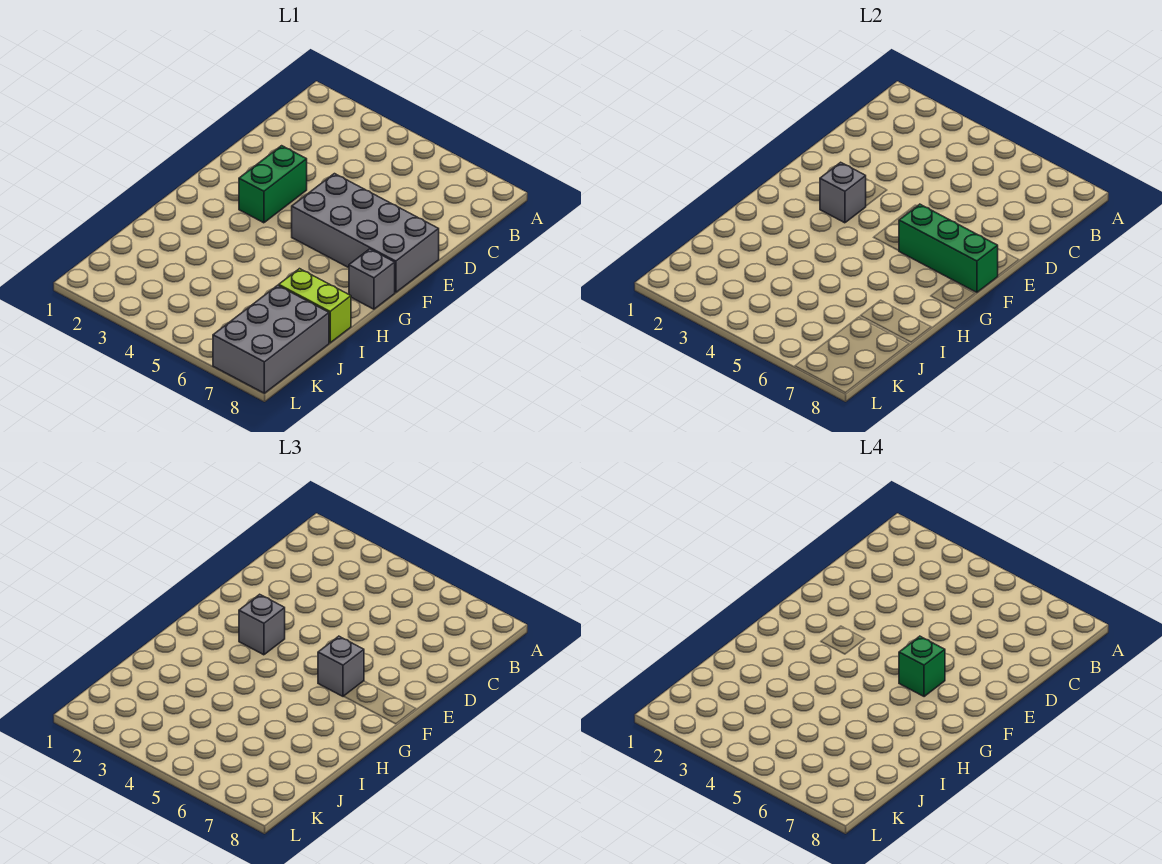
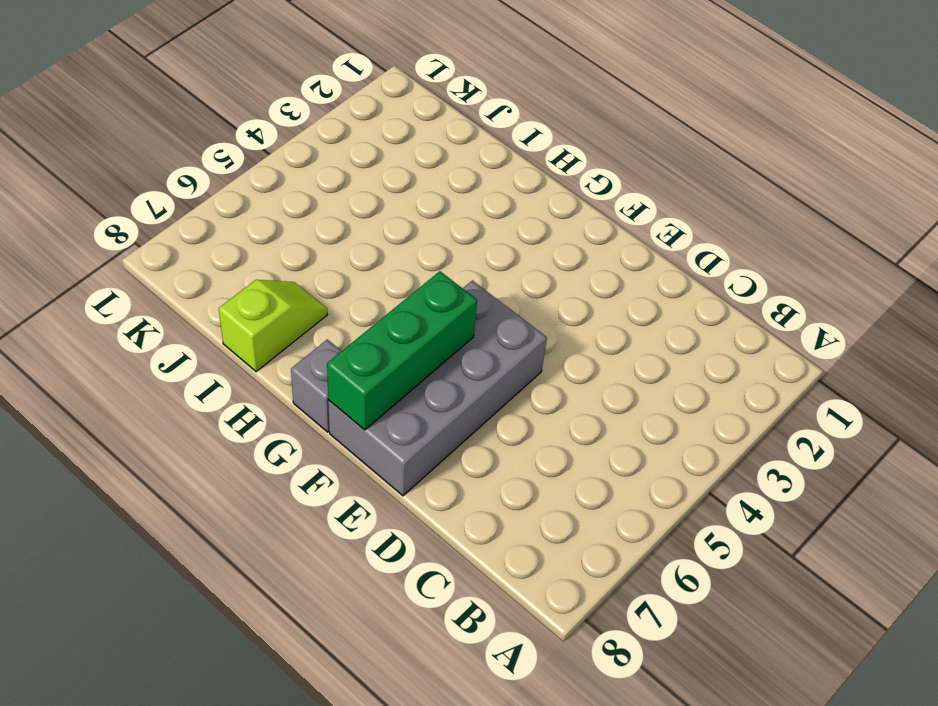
lime slope I7:I8 level 1 top 8 -> lime brick I7:I8 level 1
none -> green brick E3:F3 level 1
none -> grey brick J7:L8 level 1

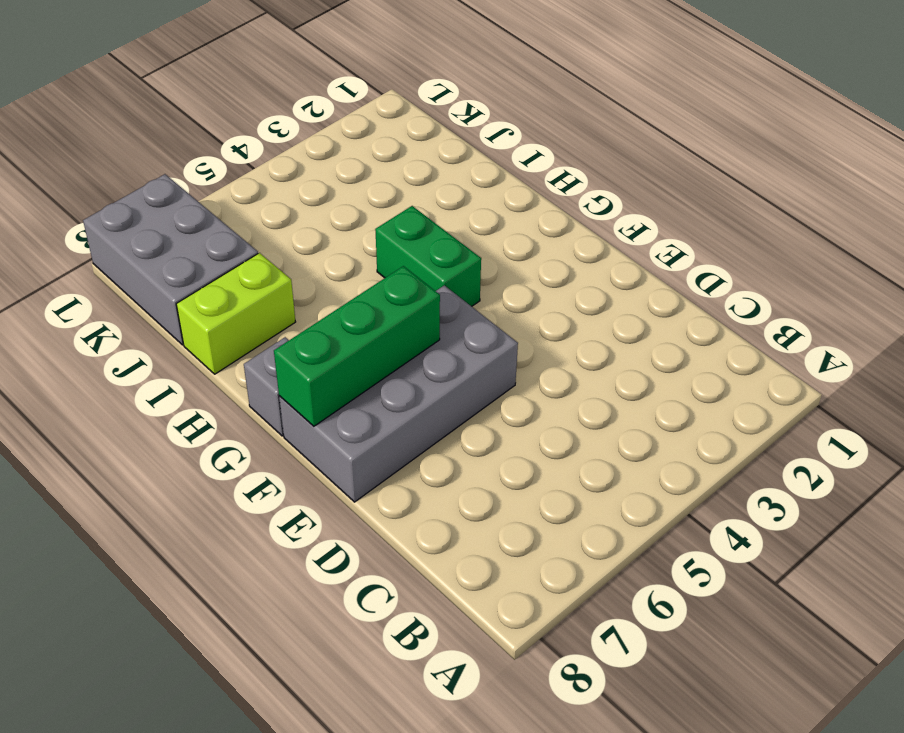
green brick G4:H4 level 1 -> green brick E3:F3 level 1
none -> grey brick F3 level 2
none -> grey brick F3 level 3

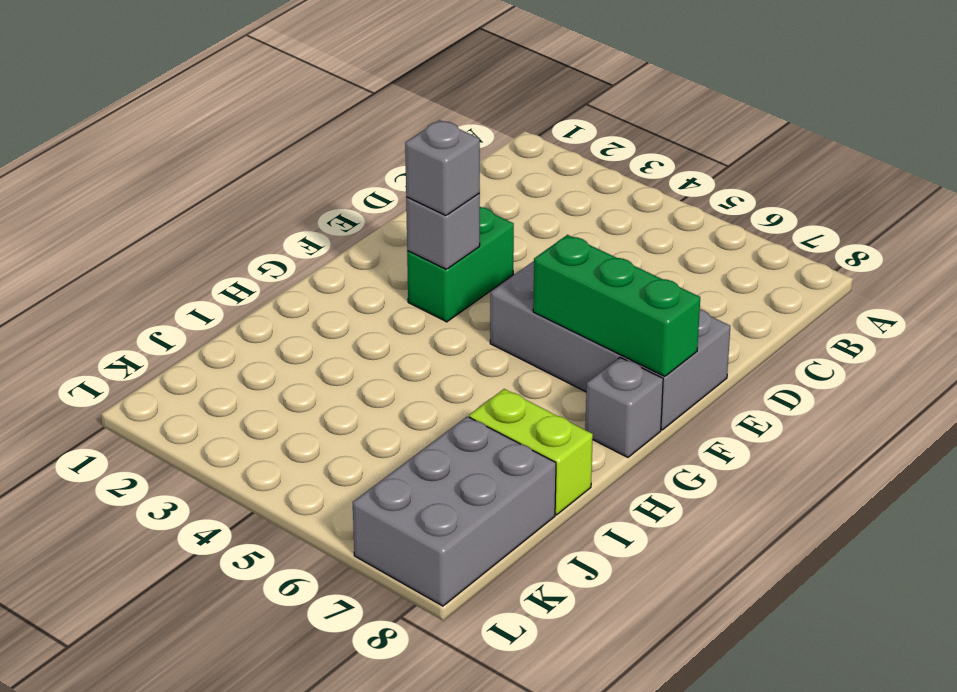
none -> grey brick F6 level 3
none -> green brick F6 level 4

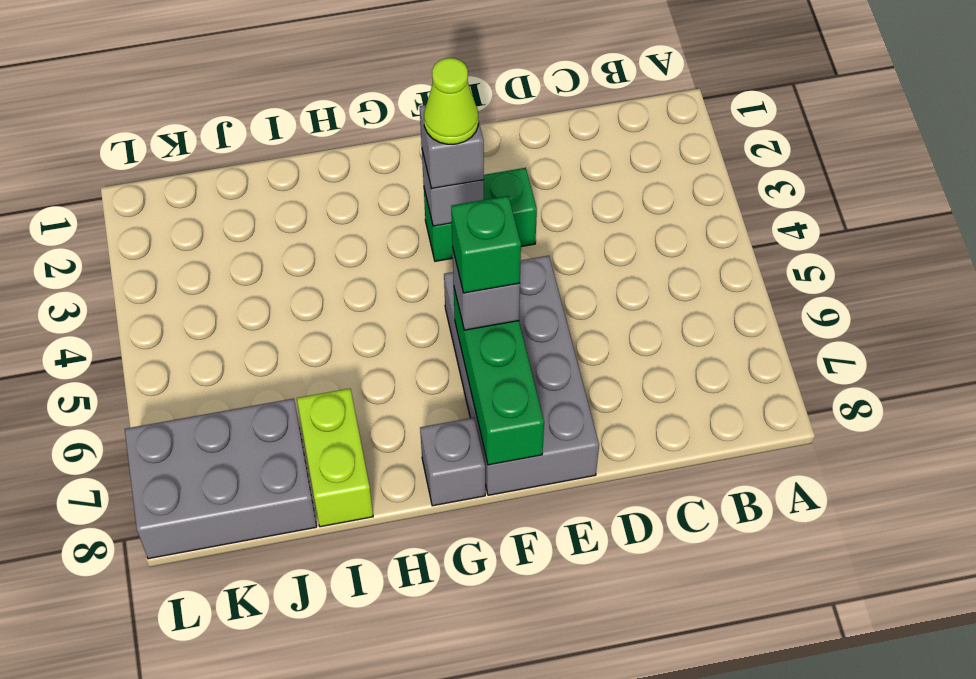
lime cone F3 level 4 -> none

